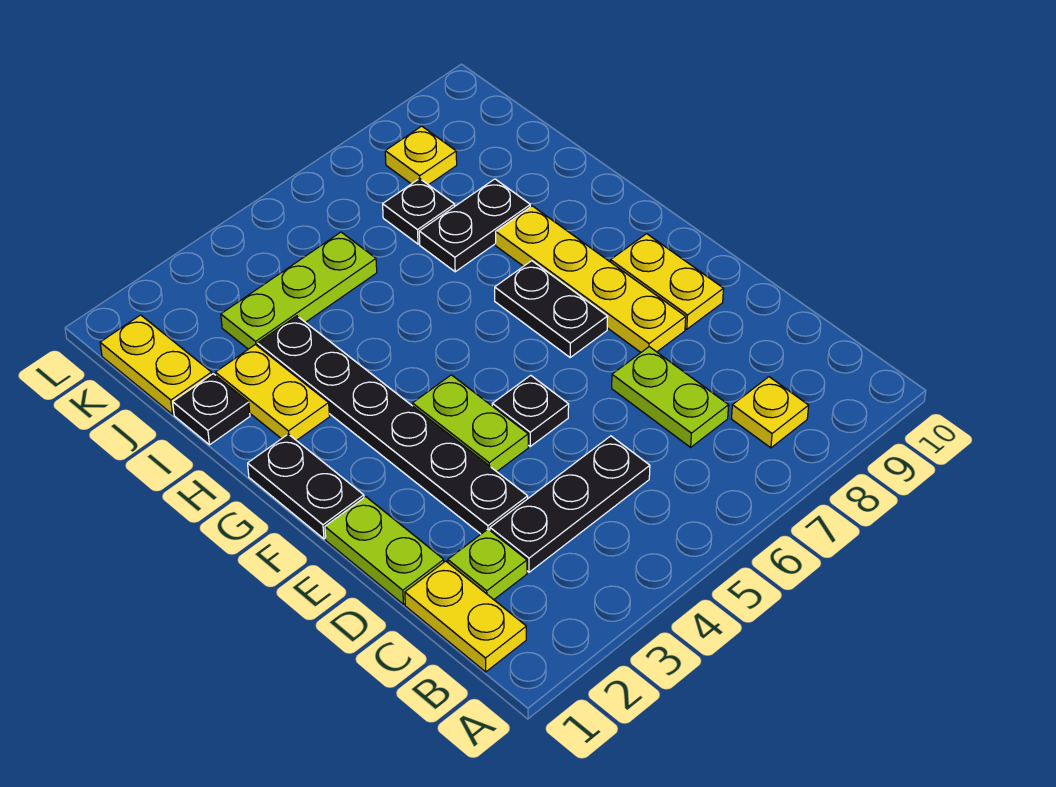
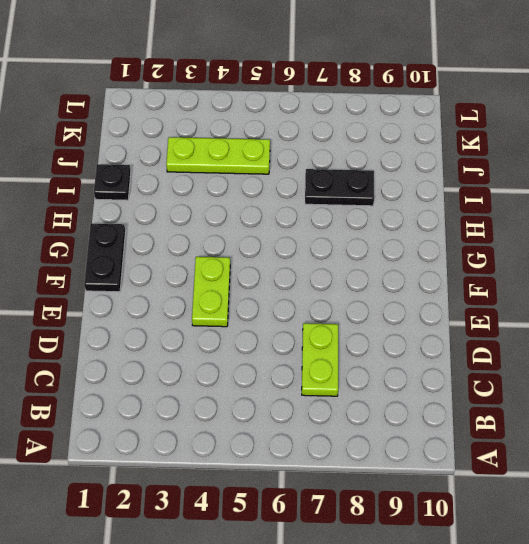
none -> yellow plate B1:C1 level 1
none -> yellow plate B8 level 1
none -> lime plate C2 level 1

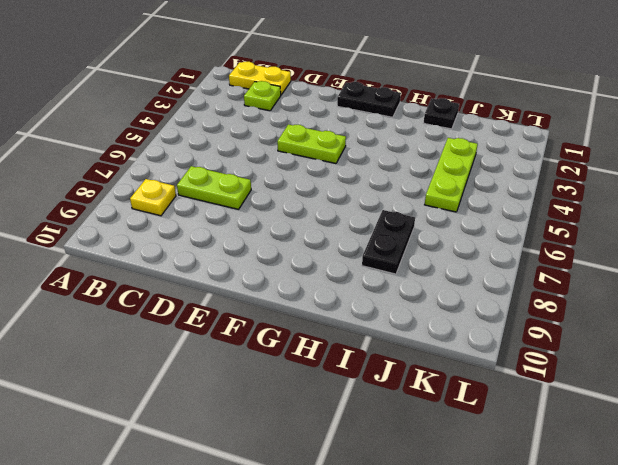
none -> black plate C3:C5 level 1
none -> lime plate D1:E1 level 1
none -> black plate D3:I3 level 1

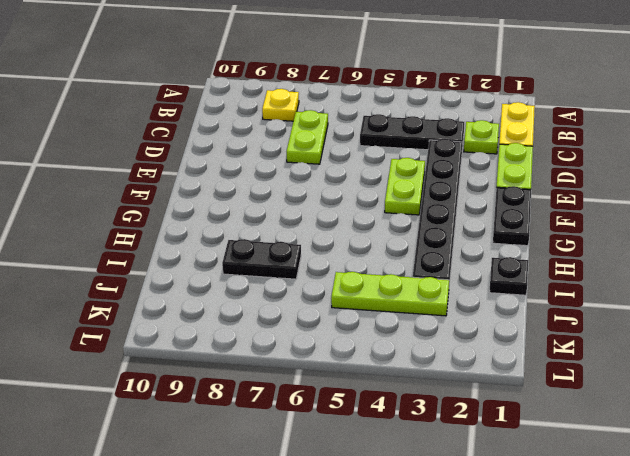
none -> black plate E5 level 1
none -> yellow plate E8:H8 level 1
none -> yellow plate E9:F9 level 1

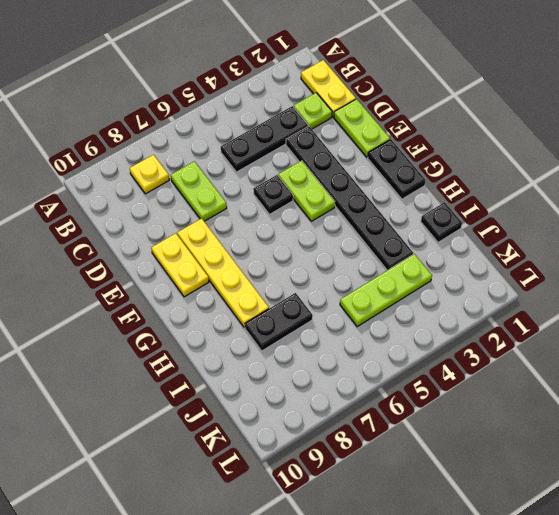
none -> black plate F7:G7 level 1
none -> yellow plate H2:I2 level 1
none -> yellow plate J1:K1 level 1

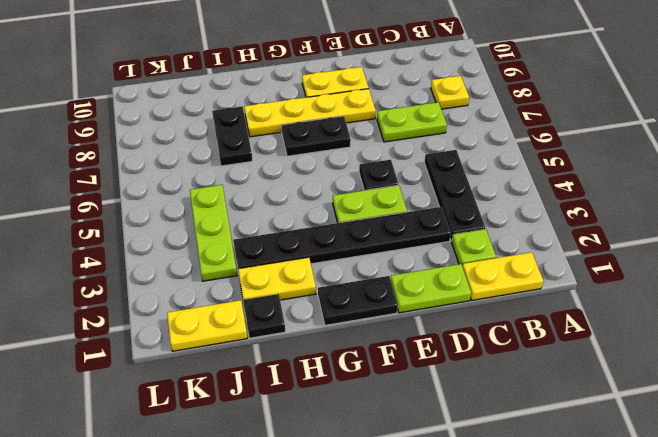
none -> black plate J7 level 1
none -> yellow plate K8 level 1

